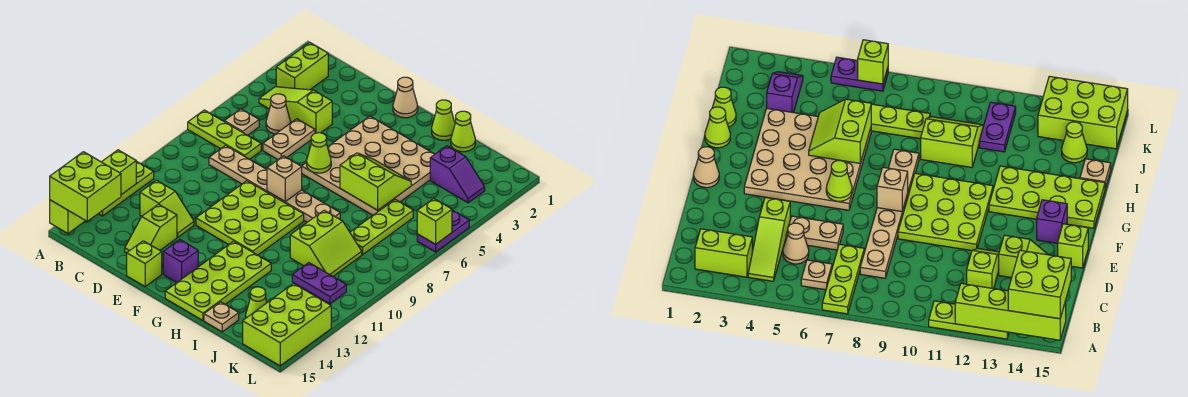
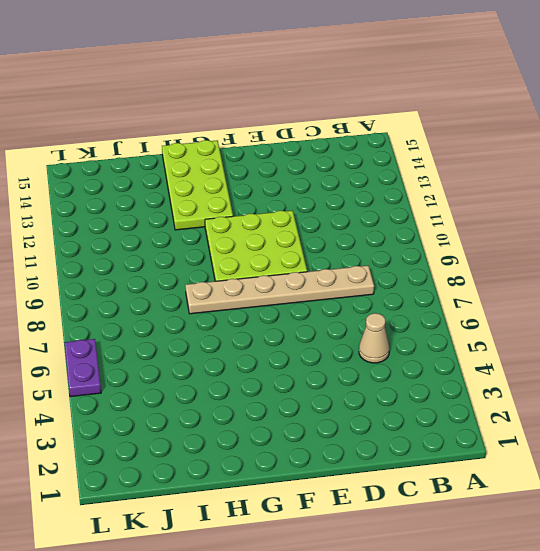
none -> lime plate A7:C7 level 1
none -> lime plate A11:A13 level 1
none -> lime brick B2:B3 level 1
none -> lime slope B4:D4 level 1 top D

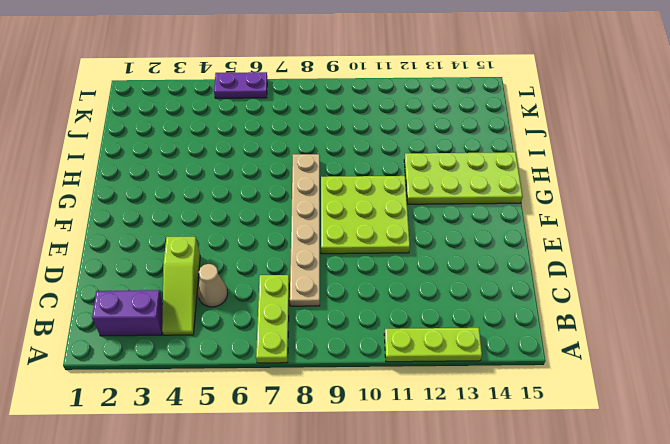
purple brick B2:B3 level 1 -> lime brick B2:B3 level 1
none -> tan plate B6 level 1
none -> lime slope C12:D12 level 1 top C
none -> tan plate D5:D6 level 1
none -> lime slope D13:D14 level 1 top 13

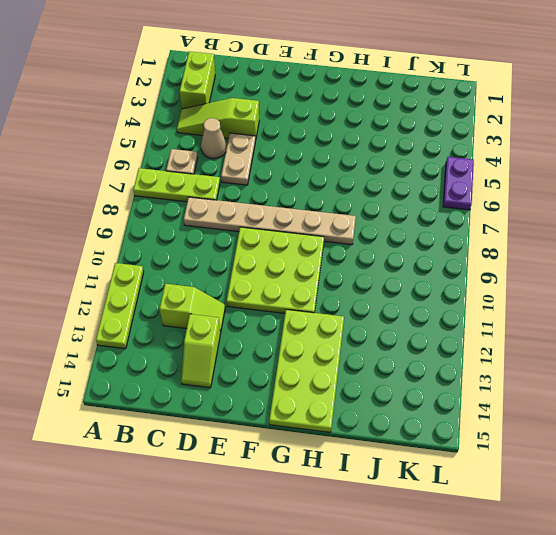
none -> lime brick E15 level 1
none -> tan cone F1 level 1
none -> tan plate F3:I6 level 1
none -> purple brick F14 level 1

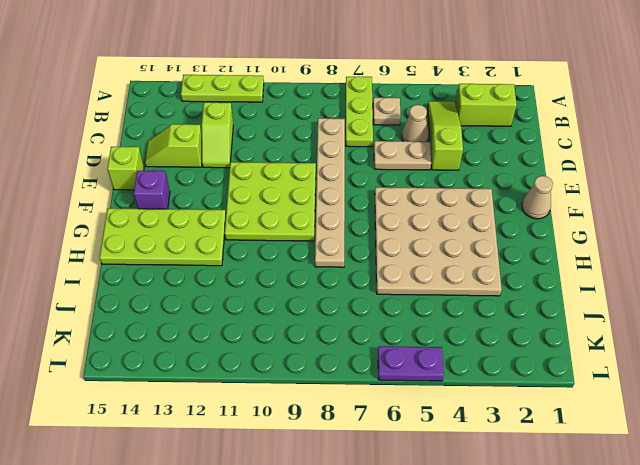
none -> lime cone H1 level 1
none -> lime cone I1 level 1
none -> lime slope I9:J10 level 1 top I
none -> tan plate I15 level 1

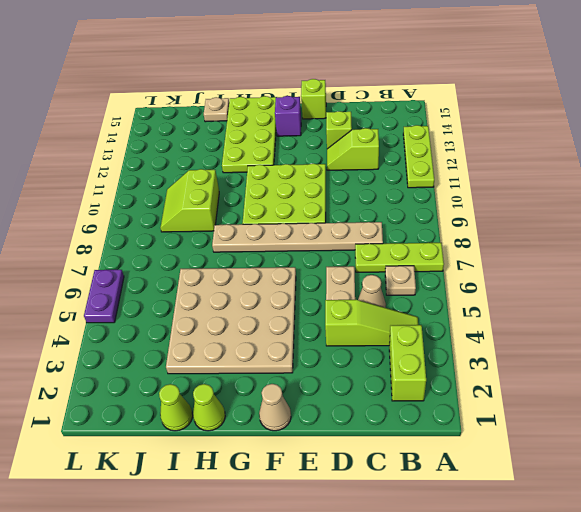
none -> purple slope J3:K3 level 1 top J
none -> lime plate J6:J8 level 1
none -> purple plate J11:K11 level 1
none -> lime cone J14 level 1

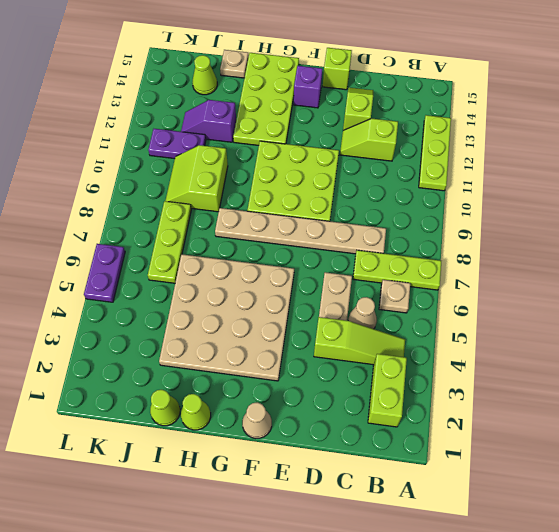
purple slope I12:J12 level 1 top I -> purple slope J3:K3 level 1 top J
none -> lime brick K13:L15 level 1
none -> lime brick A12:A15 level 2
none -> lime cone F6 level 2
none -> tan brick F8 level 2

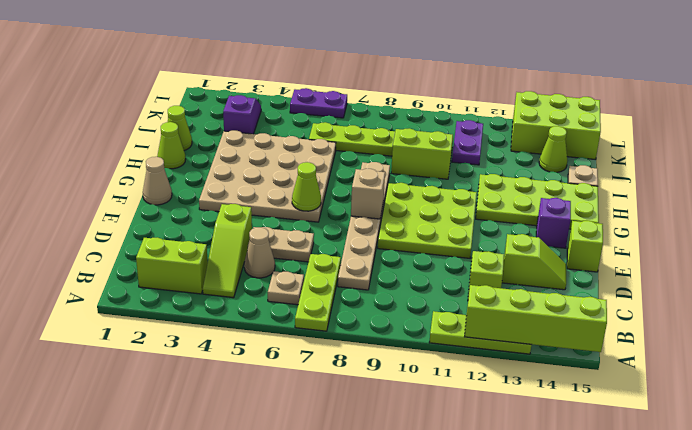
none -> lime slope H5:I6 level 2 top 6
none -> lime brick L6 level 2
none -> lime brick A14:B15 level 3

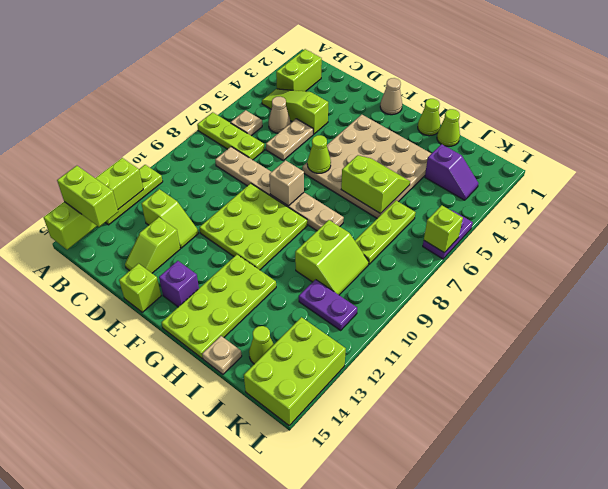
lime brick A14:B14 level 3 -> lime brick A14:B15 level 3

